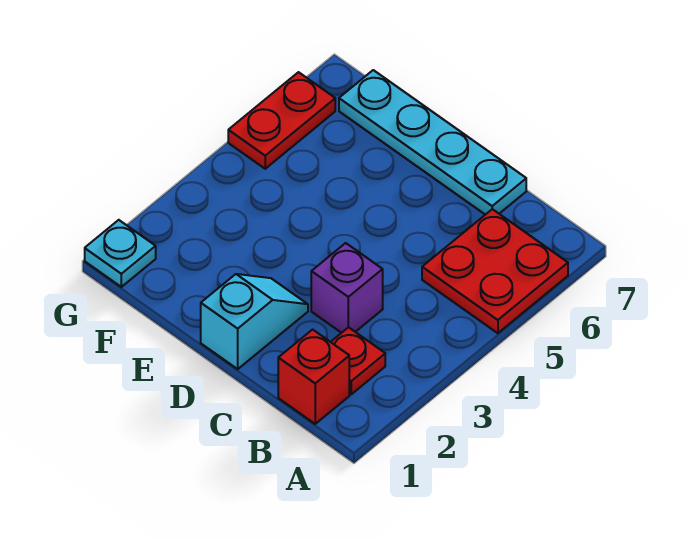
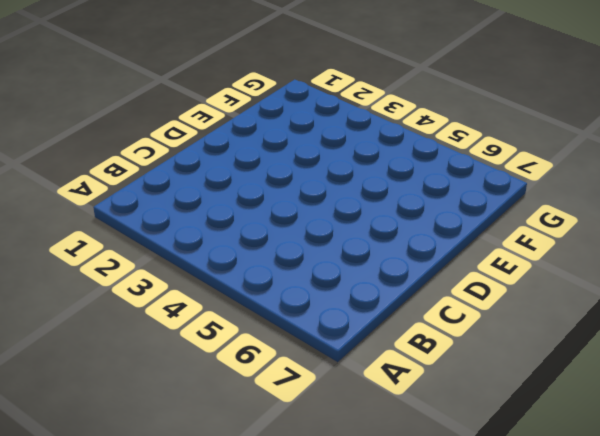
none -> red plate A5:B6 level 1
none -> red brick B1 level 1

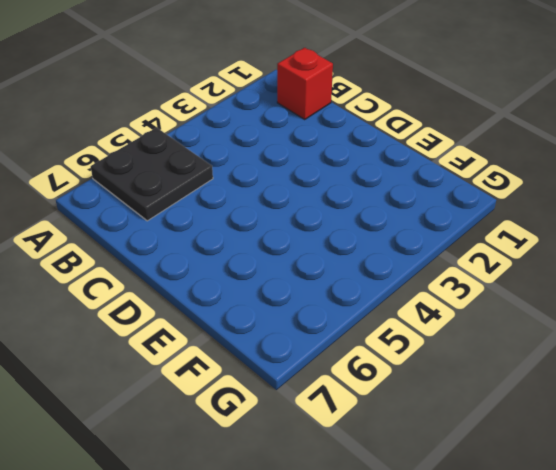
black plate A5:B6 level 1 -> red plate A5:B6 level 1
none -> red plate B2 level 1
none -> purple brick C3 level 1

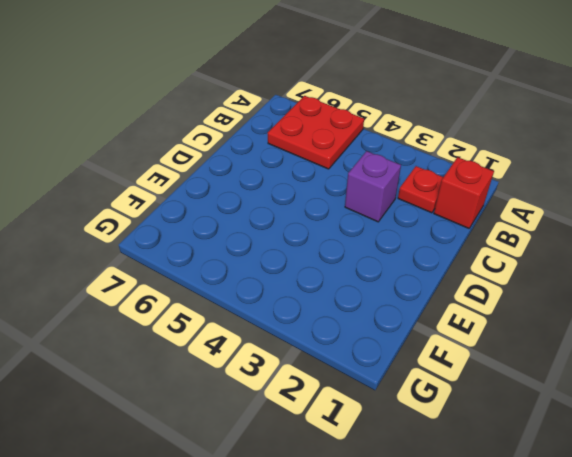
none -> cyan plate C7:F7 level 1
none -> cyan slope D1:D2 level 1 top 1

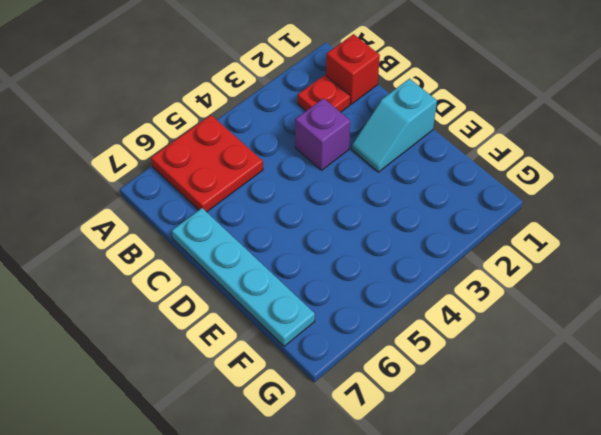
none -> cyan plate G1 level 1
none -> red plate G5:G6 level 1

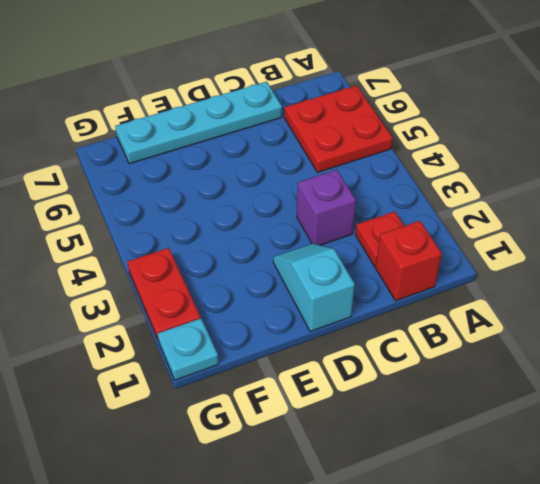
red plate G2:G3 level 1 -> red plate G5:G6 level 1

